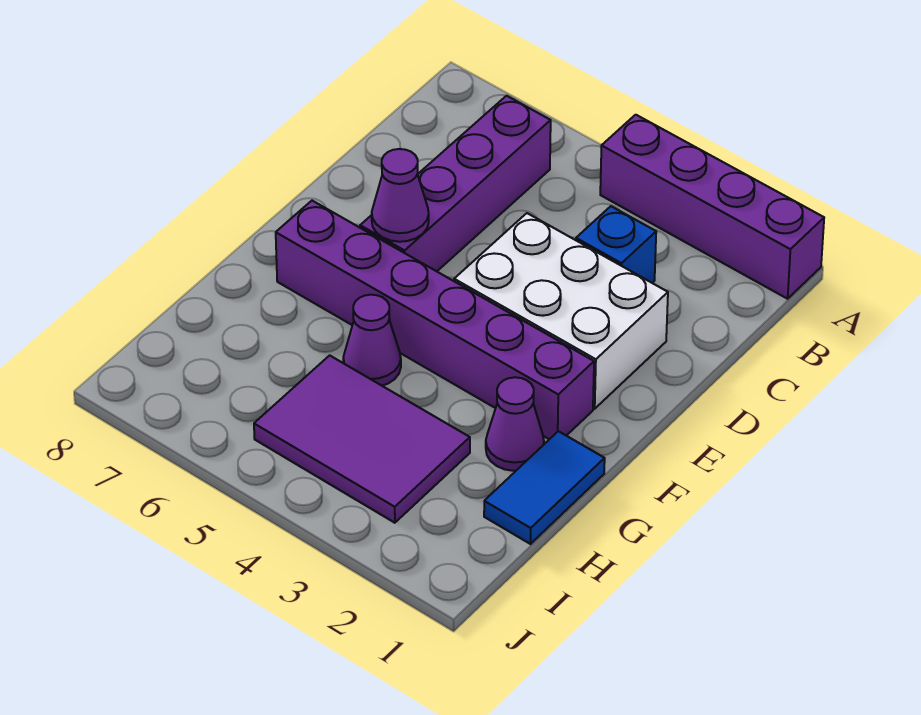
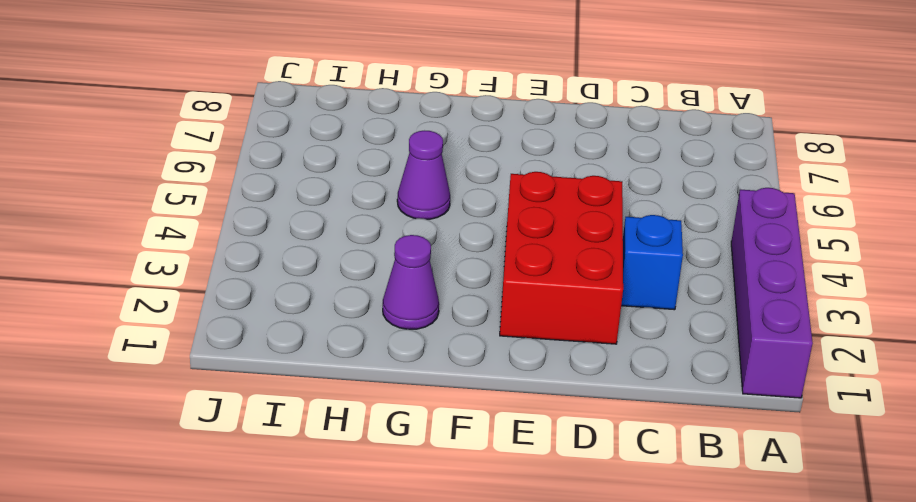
red brick D2:E4 level 1 -> white brick D2:E4 level 1
none -> purple brick B6:E6 level 1
none -> purple brick F2:F7 level 1

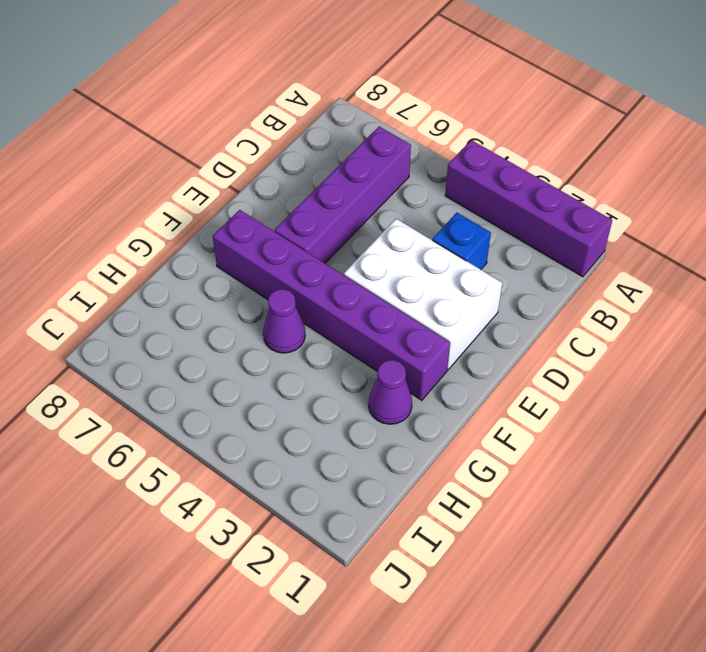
none -> blue tile G1:H1 level 1
none -> purple tile H3:I5 level 1

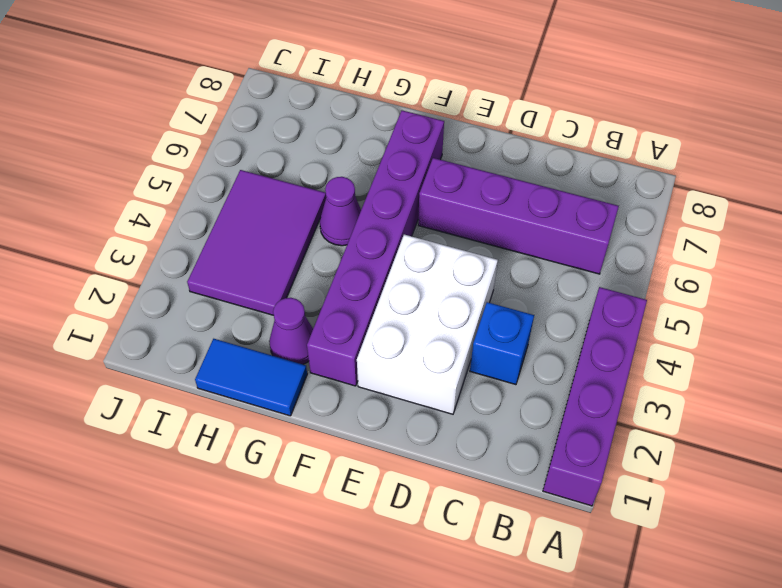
none -> purple cone E6 level 2

